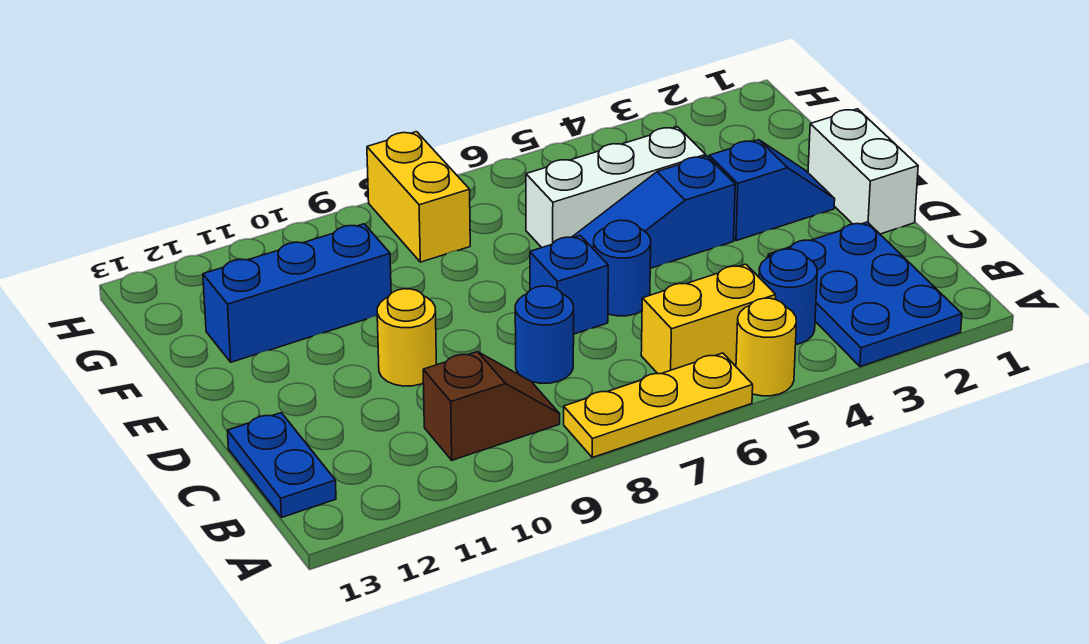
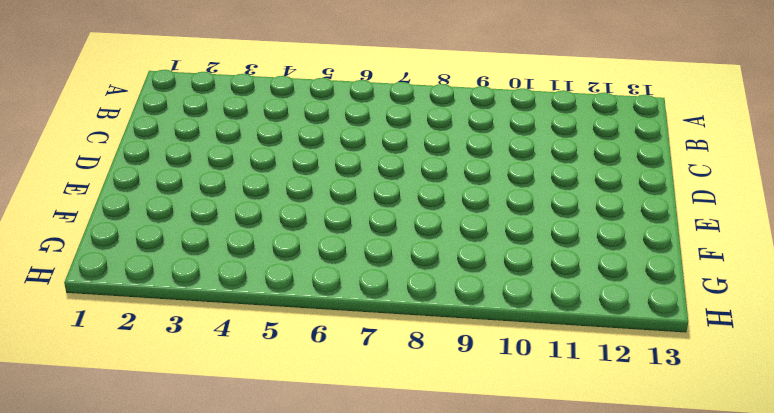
none -> blue plate A2:C3 level 1
none -> yellow round brick A5 level 1
none -> yellow plate A6:A8 level 1

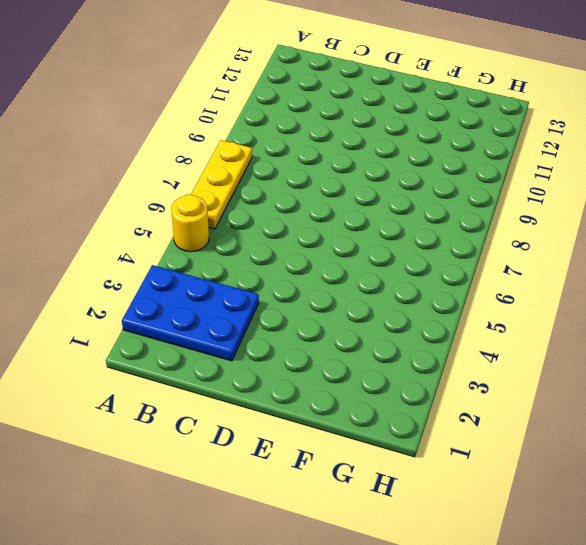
none -> blue round brick B4 level 1
none -> yellow brick B5:B6 level 1
none -> brown slope B9:B10 level 1 top 10

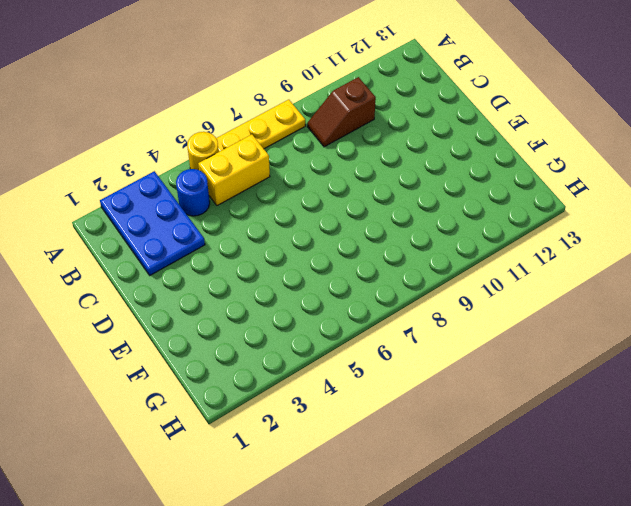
none -> blue plate B13:C13 level 1
none -> blue round brick C8 level 1
none -> white brick D1:E1 level 1

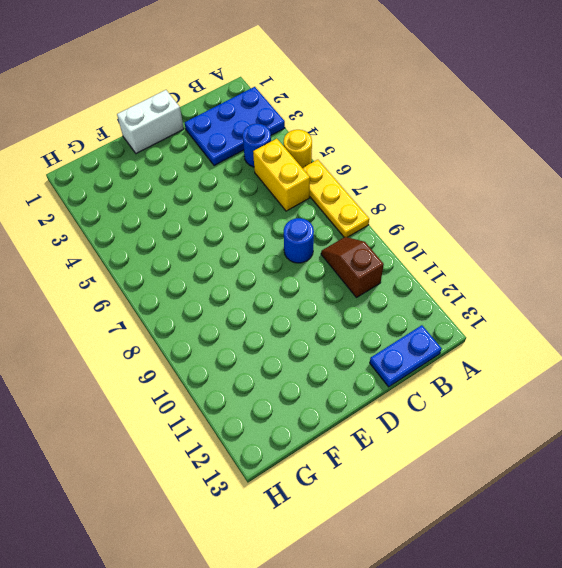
none -> blue round brick D6 level 1
none -> blue brick D7 level 1
none -> yellow round brick D10 level 1

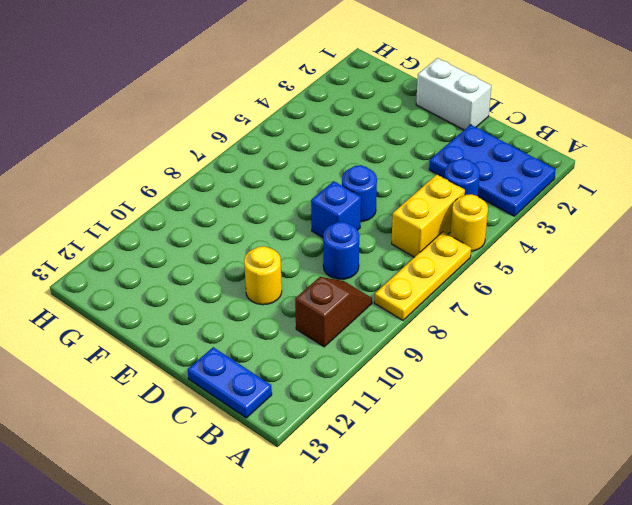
none -> blue slope E2:E3 level 1 top 3
none -> blue slope E4:E6 level 1 top 4
none -> white brick F4:F6 level 1

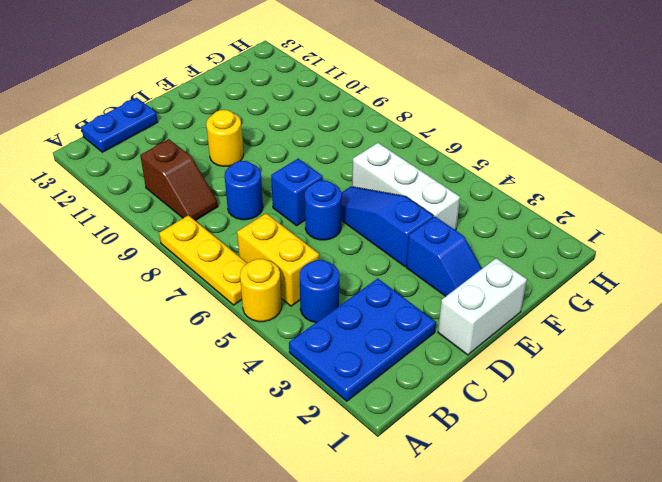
none -> blue brick F10:F12 level 1
none -> yellow brick G8:H8 level 1

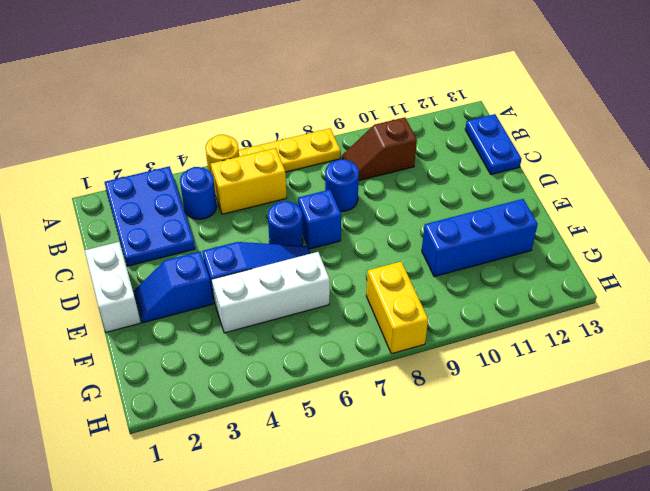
none -> yellow round brick D10 level 1

